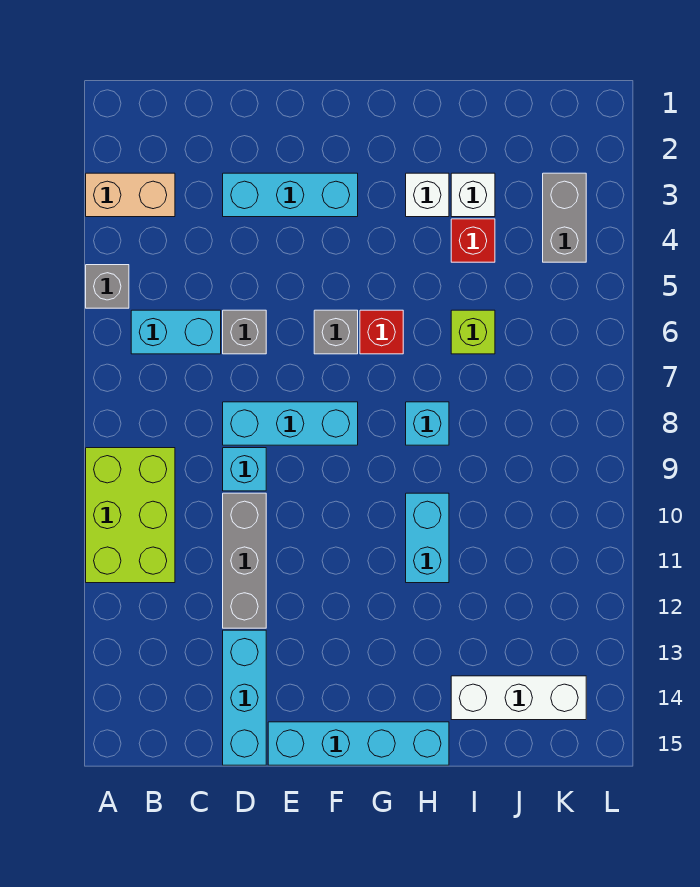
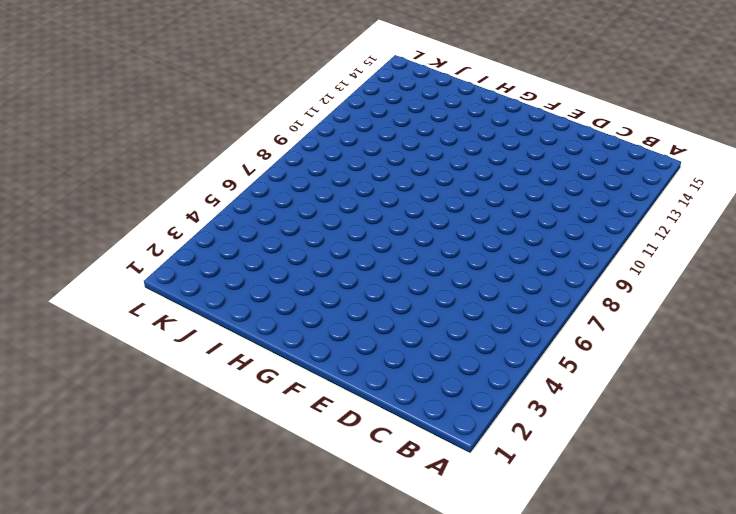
none -> tan brick A3:B3 level 1
none -> grey brick A5 level 1
none -> lime brick A9:B11 level 1

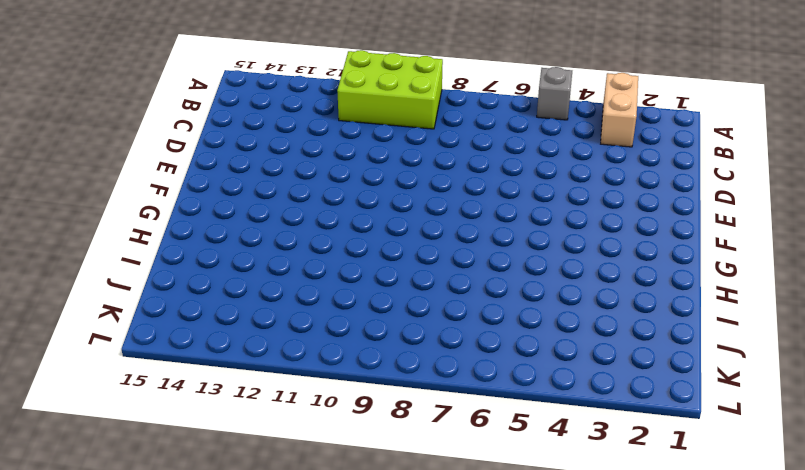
none -> cyan brick B6:C6 level 1
none -> cyan brick D3:F3 level 1
none -> grey brick D6 level 1

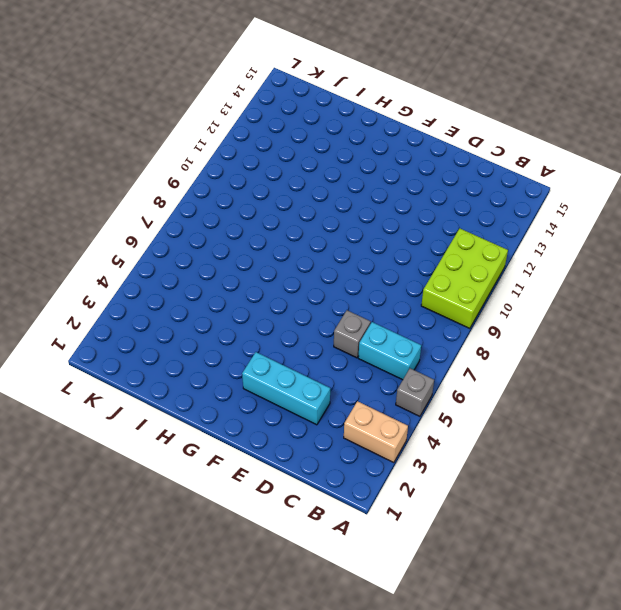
none -> cyan brick D8:F8 level 1
none -> cyan brick D9 level 1
none -> grey brick D10:D12 level 1

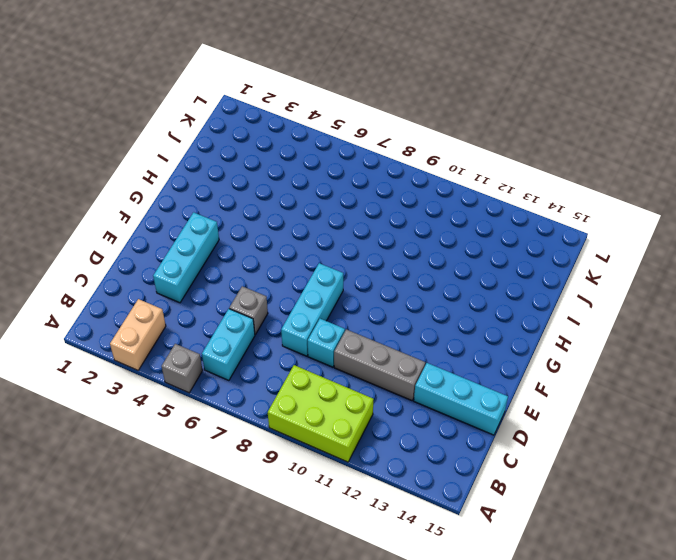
none -> cyan brick E15:H15 level 1
none -> grey brick F6 level 1
none -> red brick G6 level 1

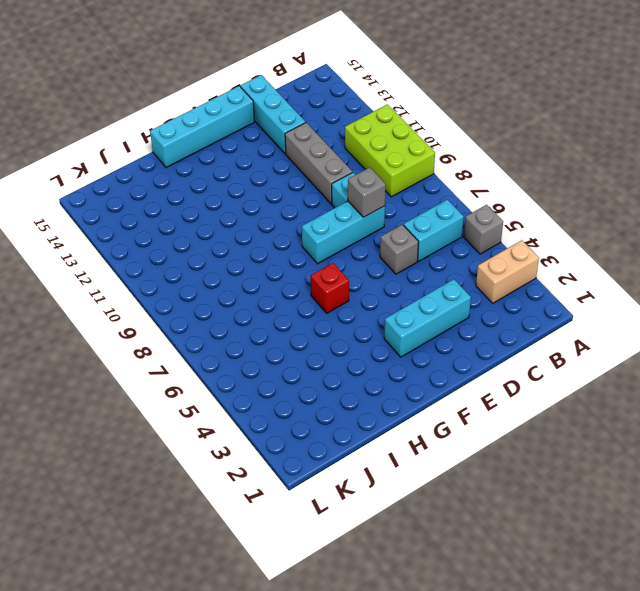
grey brick D8 level 2 -> grey brick F6 level 1
none -> white brick H3 level 1
none -> cyan brick H8 level 1
none -> cyan brick H10:H11 level 1

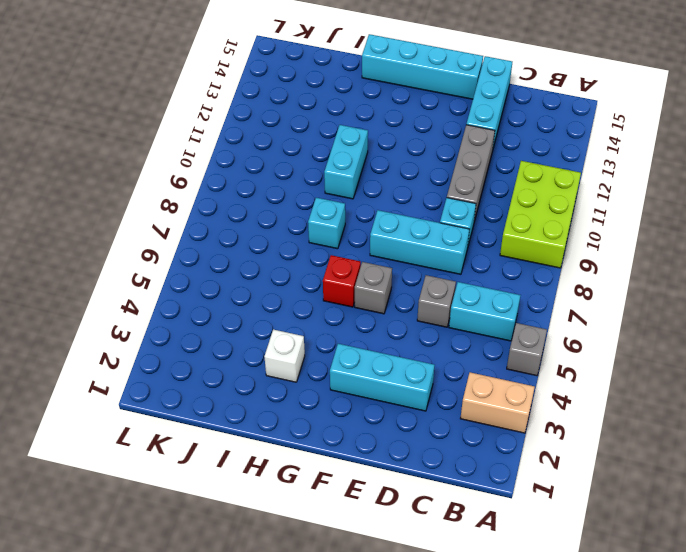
none -> white brick I3 level 1
none -> red brick I4 level 1
none -> lime brick I6 level 1

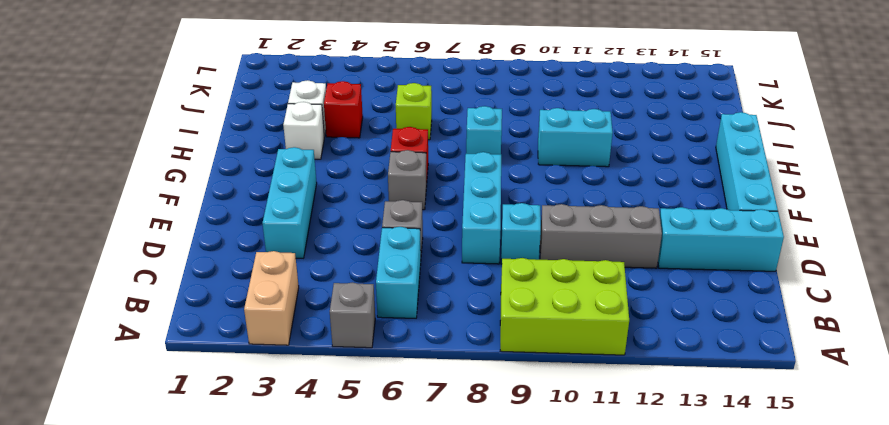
none -> white brick I14:K14 level 1
none -> grey brick K3:K4 level 1

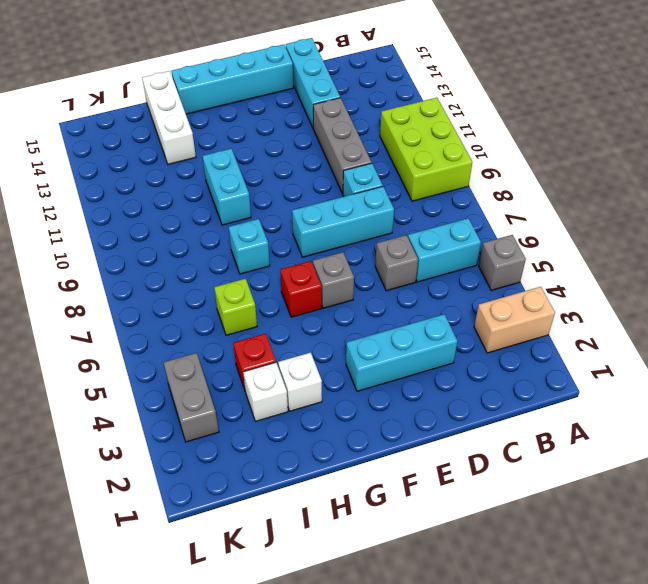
white brick I13:I15 level 1 -> white brick I14:K14 level 1

